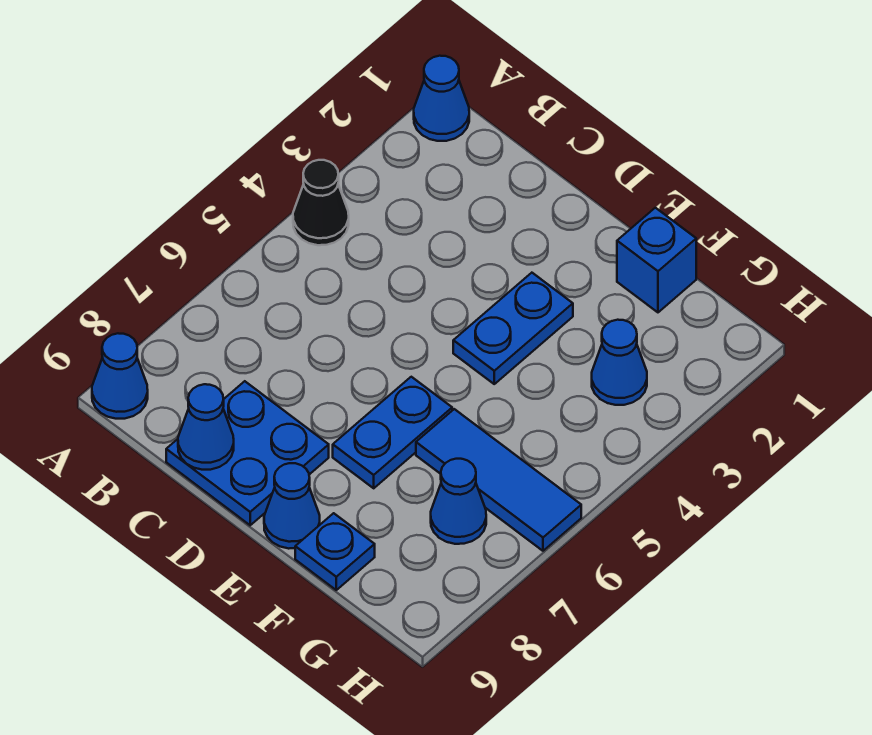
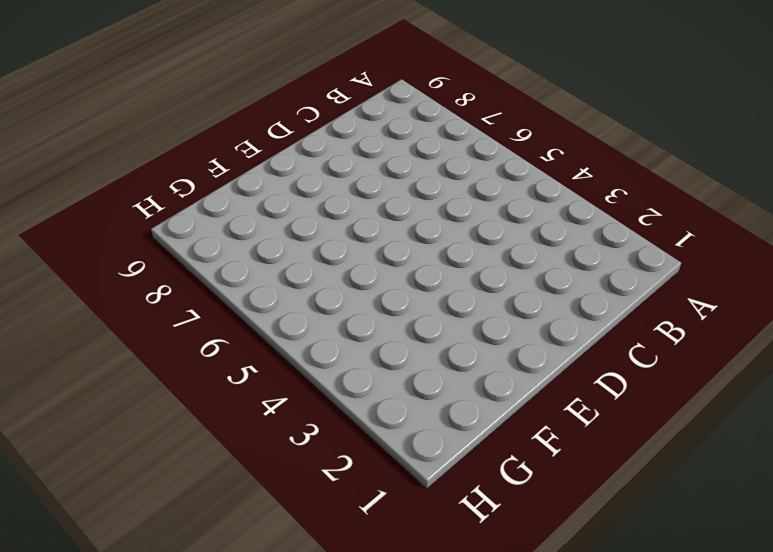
none -> blue cone A1 level 1
none -> black cone A4 level 1
none -> blue cone A9 level 1

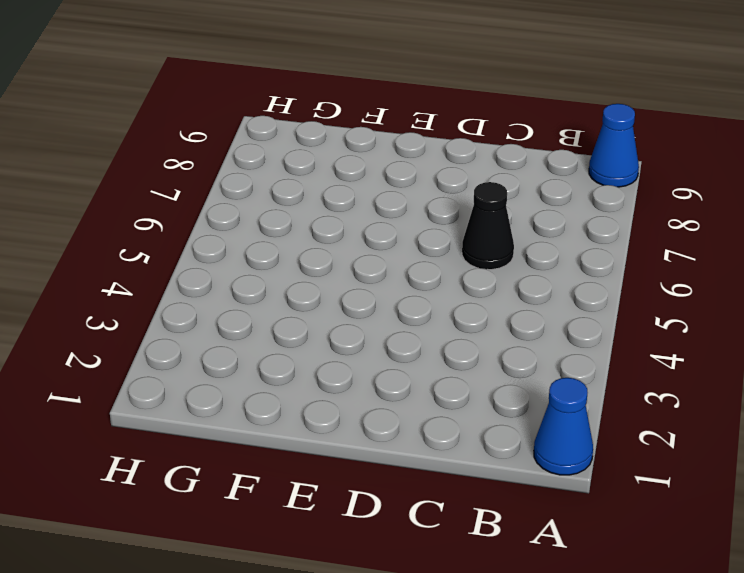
black cone C6 level 1 -> black cone A4 level 1
none -> blue plate C8:D9 level 1
none -> blue plate E3:E4 level 1
none -> blue plate E6:E7 level 1

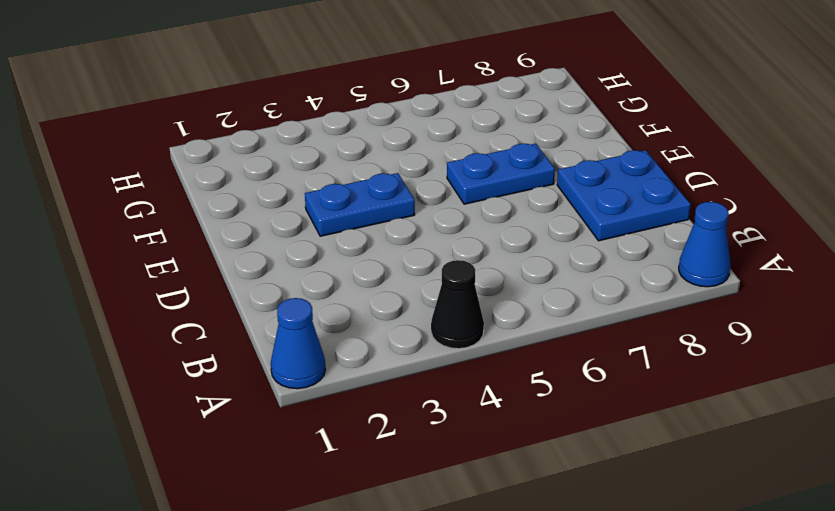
none -> blue cone E9 level 1
none -> blue brick F1 level 1
none -> blue tile F6:H6 level 1

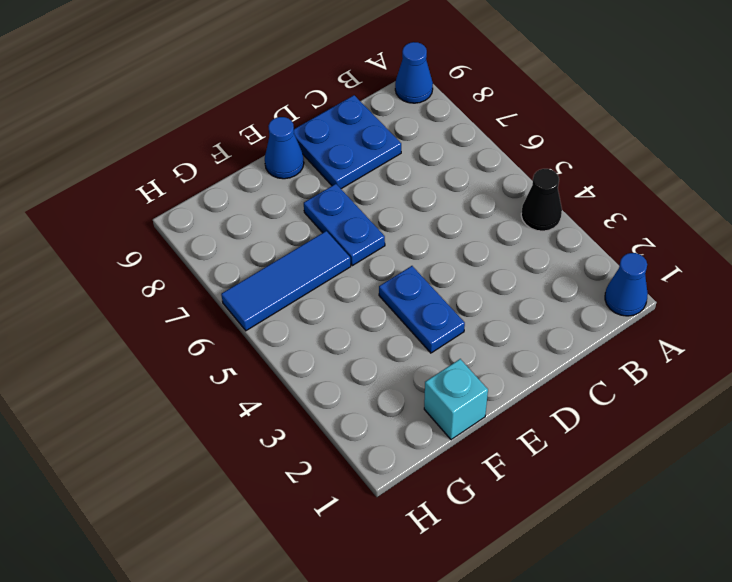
cyan brick F1 level 1 -> blue brick F1 level 1
none -> blue plate F9 level 1
none -> blue cone G3 level 1
none -> blue cone G7 level 1

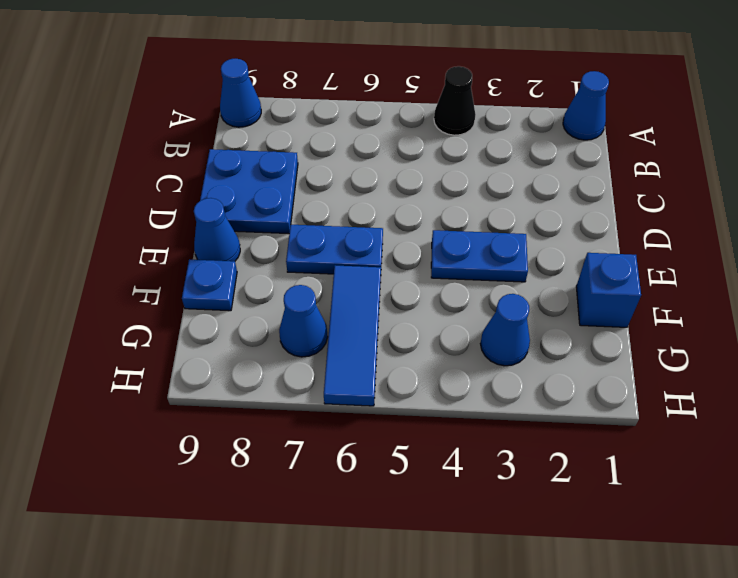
none -> blue cone C9 level 2

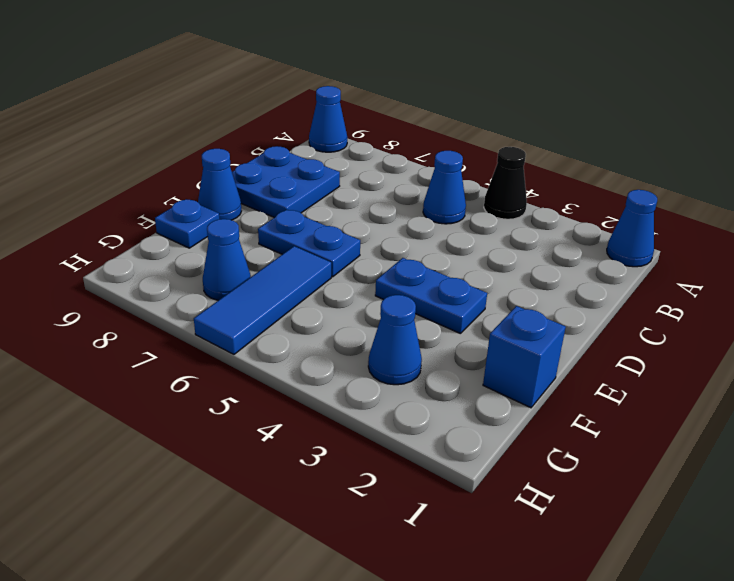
blue cone B5 level 1 -> blue cone C9 level 2

